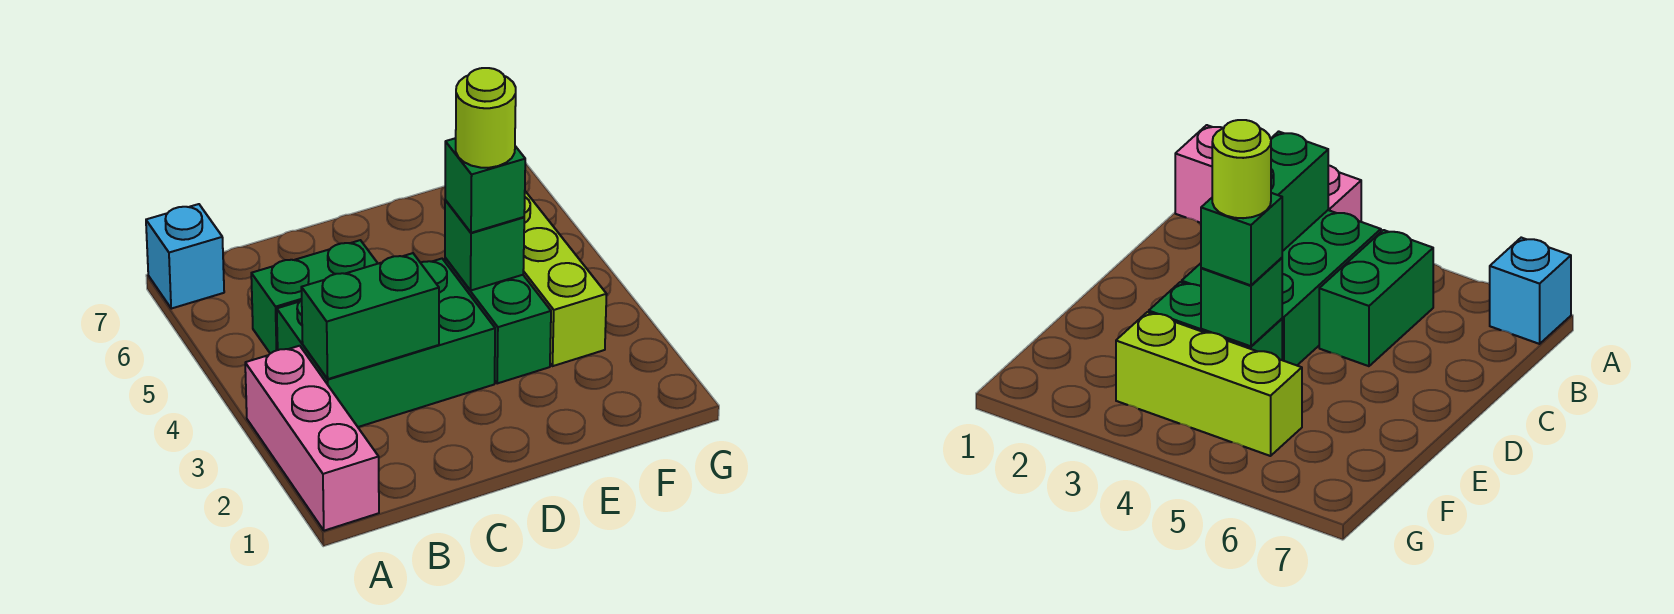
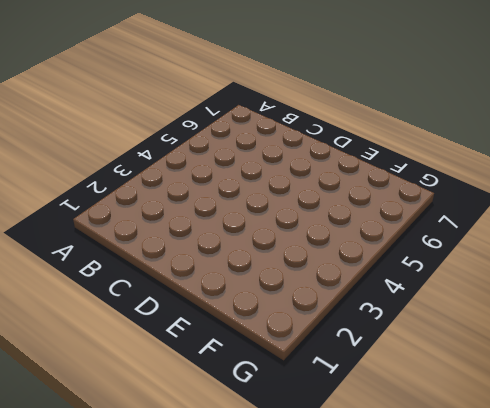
none -> pink brick A1:A3 level 1
none -> cyan brick A7 level 1

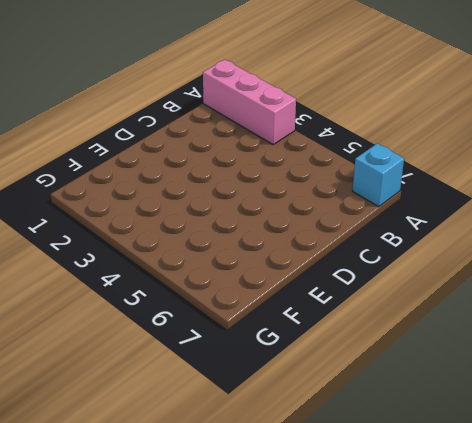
none -> green brick B3:D4 level 1
none -> green brick B5:C5 level 1

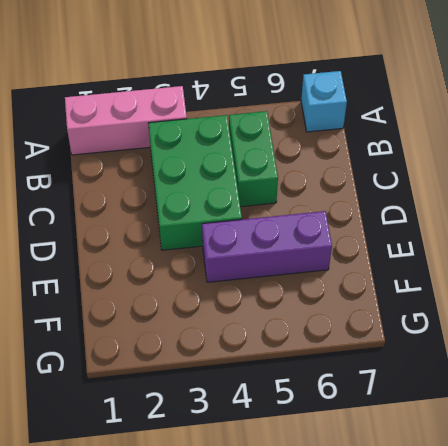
purple brick E4:E6 level 1 -> green brick E3:E4 level 1
none -> lime brick F3:F5 level 1
none -> green brick B3:C3 level 2

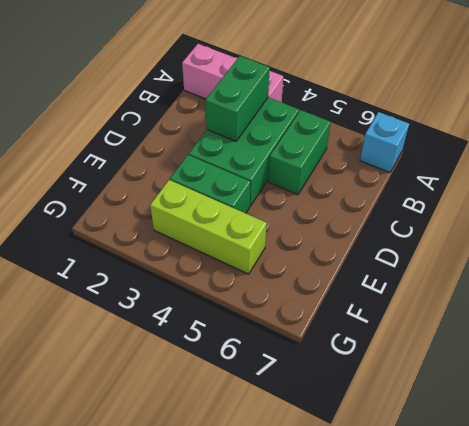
none -> green brick E4 level 2
none -> green brick E4 level 3

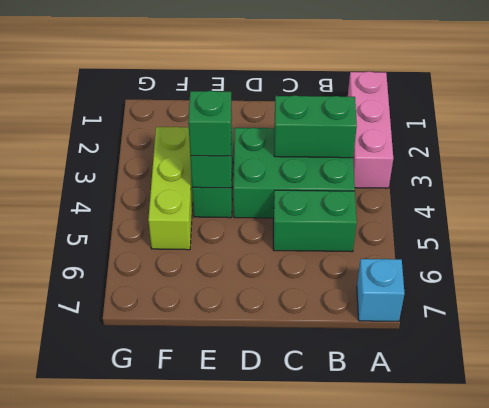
none -> lime round brick E4 level 4

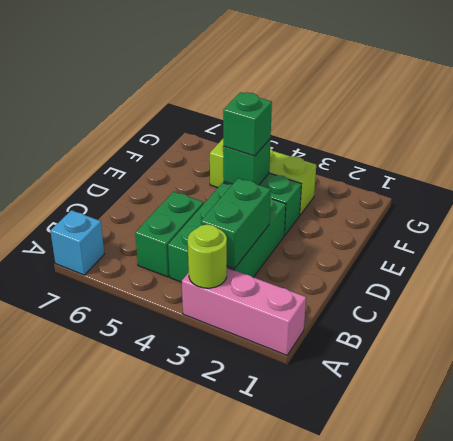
lime round brick A3 level 2 -> lime round brick E4 level 4

